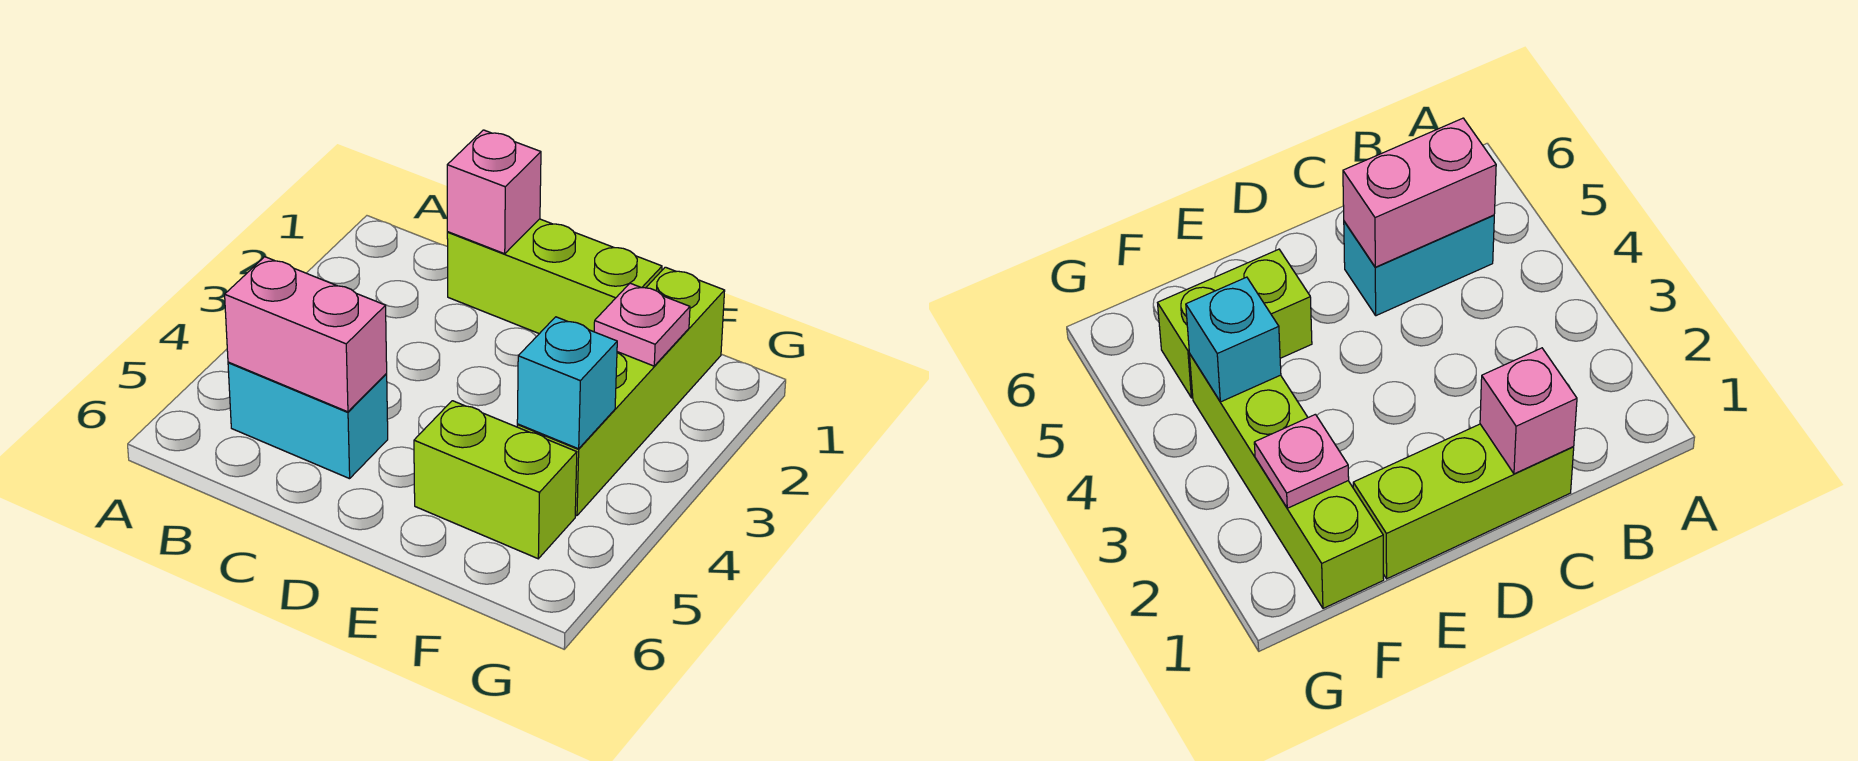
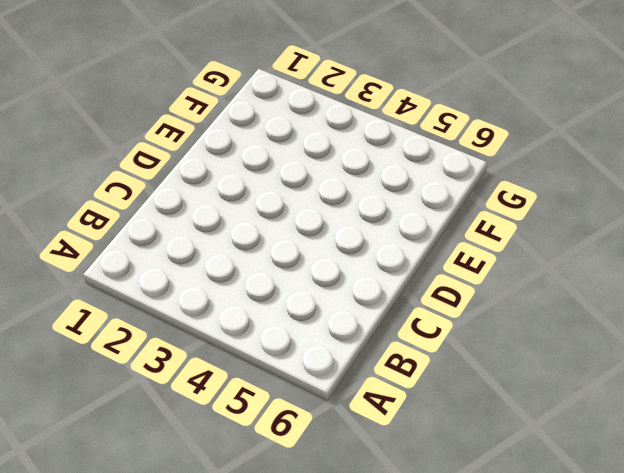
none -> cyan brick B5:C5 level 1
none -> lime brick C1:E1 level 1

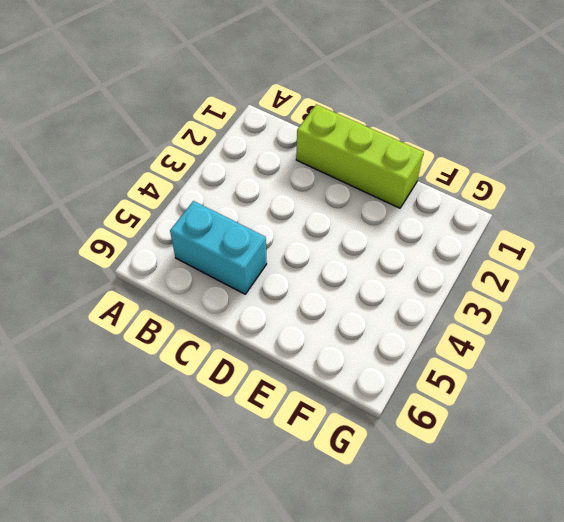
none -> lime brick E5:F5 level 1
none -> lime brick F1:F4 level 1

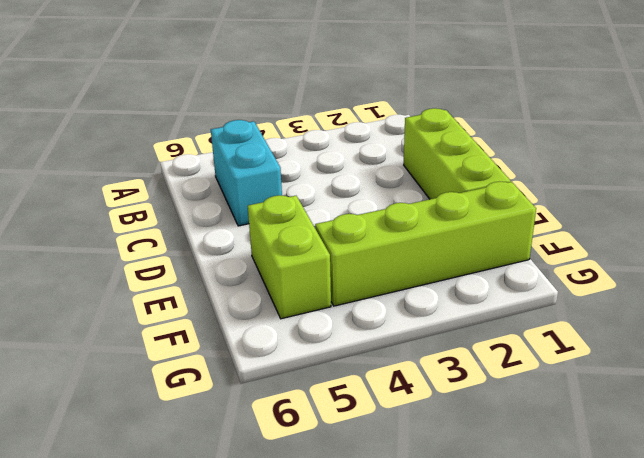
none -> pink brick B5:C5 level 2
none -> pink brick C1 level 2

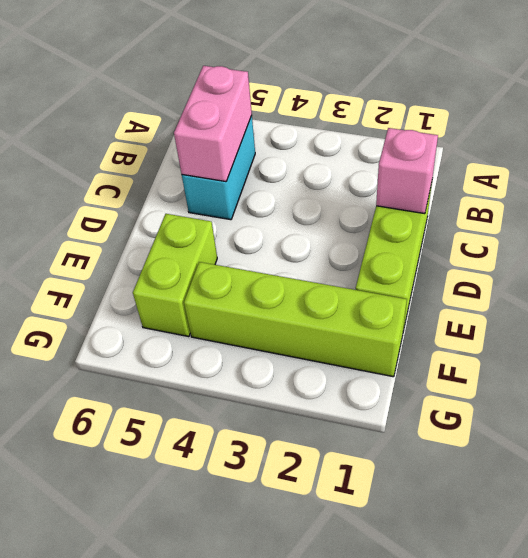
none -> pink plate F2 level 2
none -> cyan brick F4 level 2

